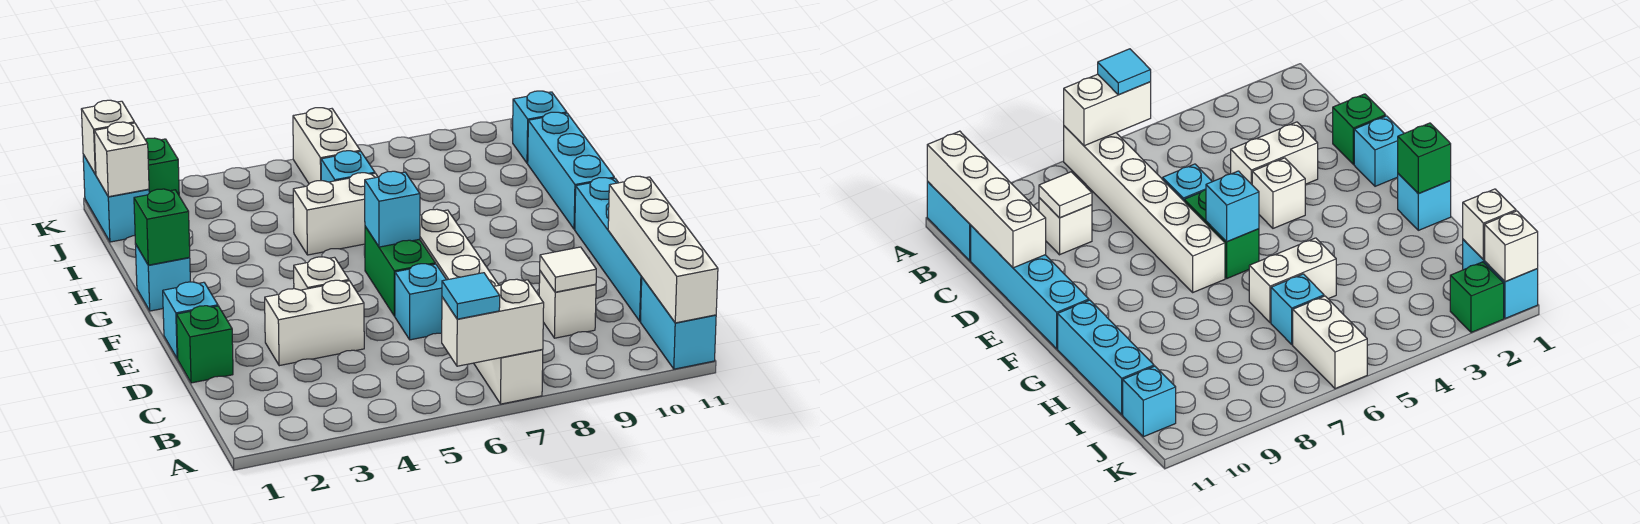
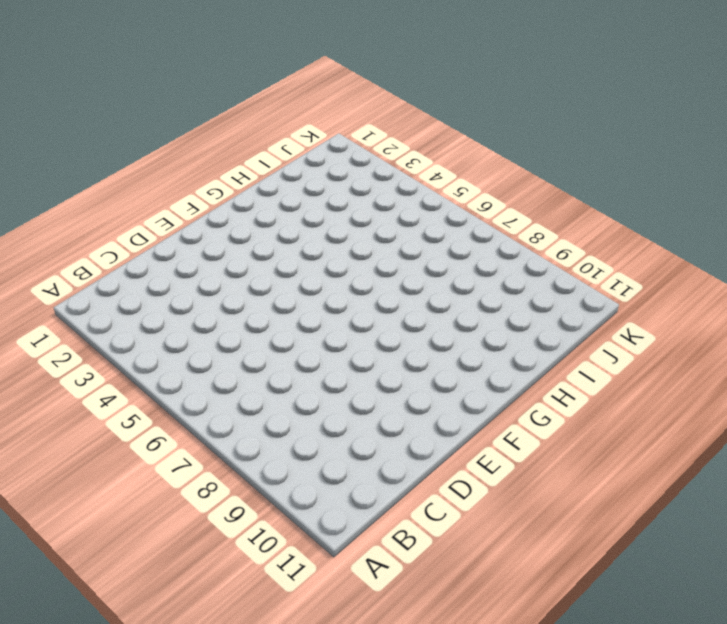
none -> white brick A7:F7 level 1
none -> cyan brick A11:B11 level 1
none -> white brick C9 level 1

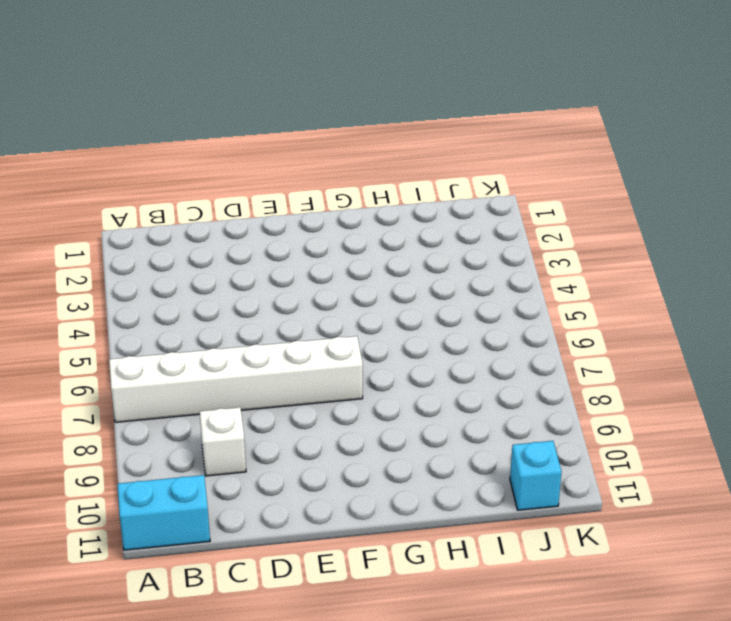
none -> cyan brick C11:F11 level 1
none -> green brick D1 level 1
none -> white brick D3:D4 level 1

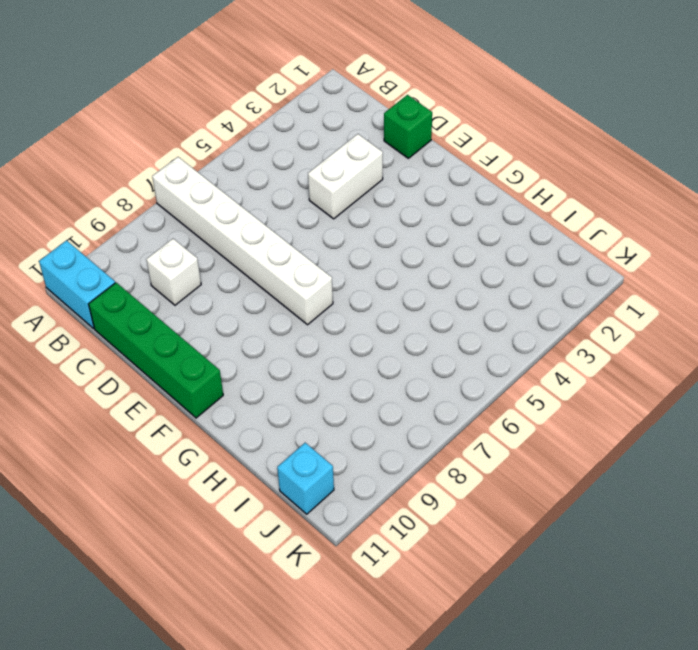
green brick C11:F11 level 1 -> cyan brick C11:F11 level 1
none -> cyan brick D6 level 1
none -> cyan brick E1 level 1
none -> white brick E4 level 1

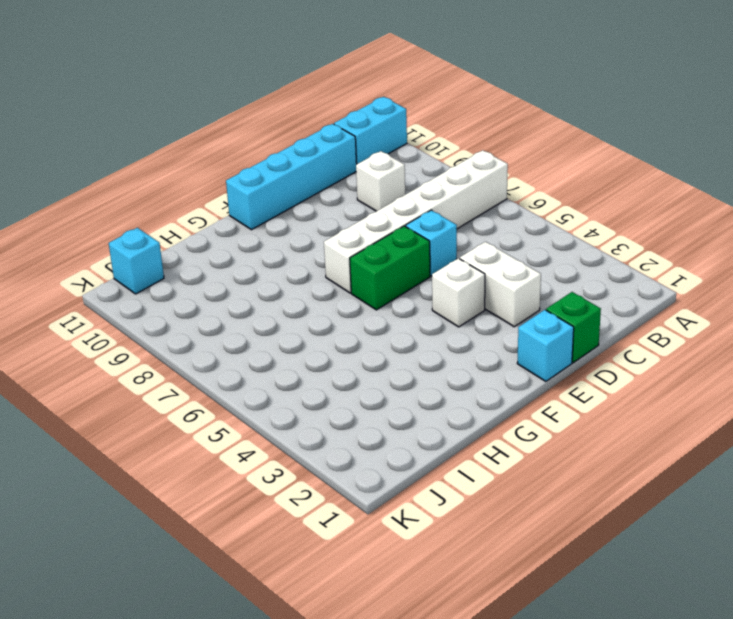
none -> cyan brick G1 level 1
none -> cyan brick G11:I11 level 1
none -> white brick H5:H6 level 1

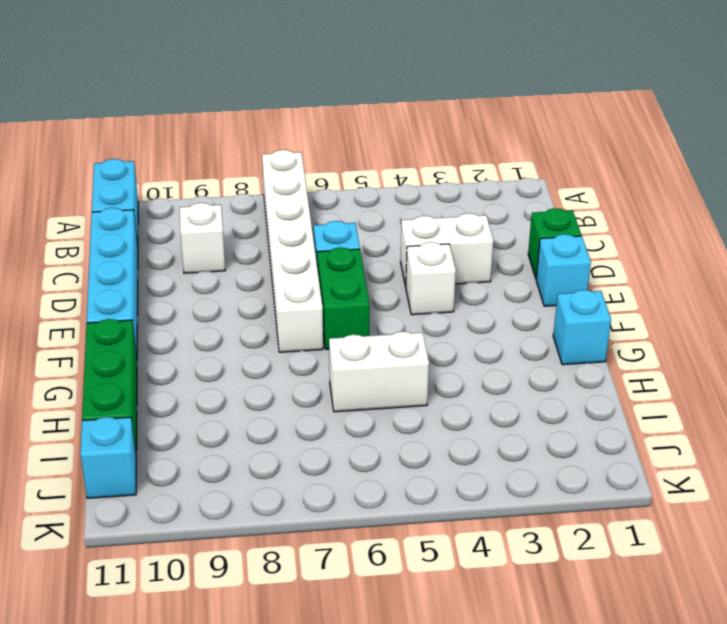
green brick G11:I11 level 1 -> cyan brick G11:I11 level 1
none -> cyan brick I6 level 1
none -> cyan brick J1:K1 level 1
none -> white brick J6:K6 level 1

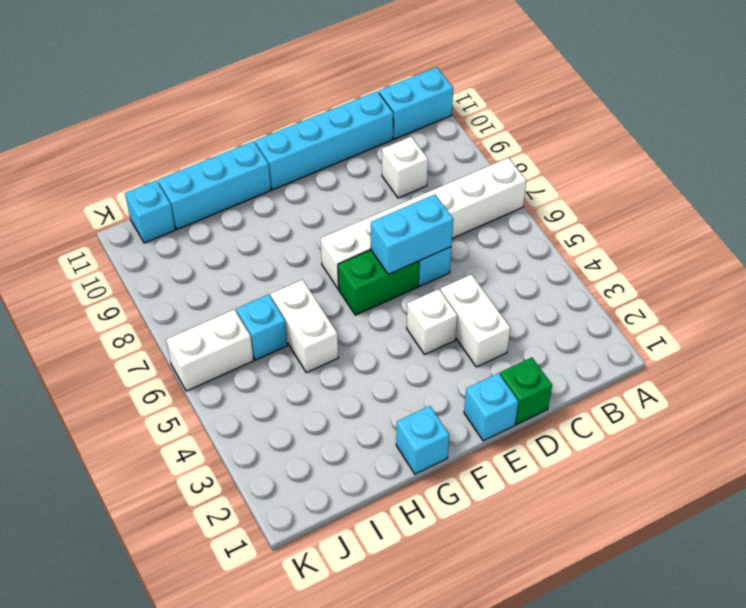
cyan brick D6:E6 level 2 -> cyan brick J1:K1 level 1
none -> green brick K2 level 1
none -> white brick A6:A7 level 2
none -> white brick A11:D11 level 2

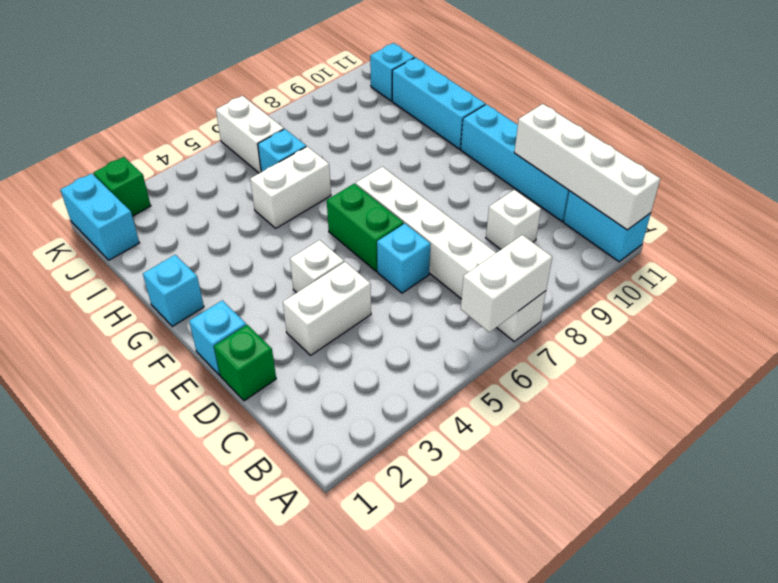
none -> white tile C9 level 2
none -> cyan brick F6 level 2
none -> green brick G1 level 2

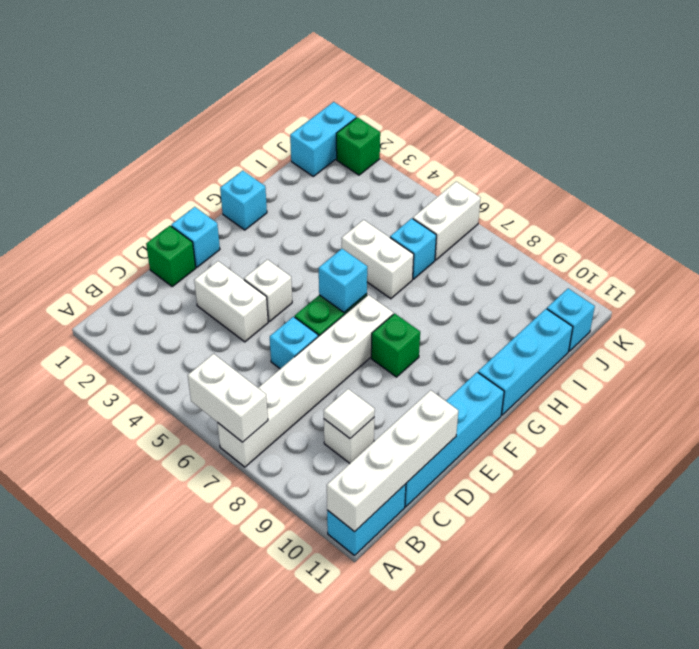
green brick F8 level 1 -> green brick G1 level 2
none -> white brick J1 level 2
none -> white brick K1 level 2
none -> cyan tile A6 level 3

